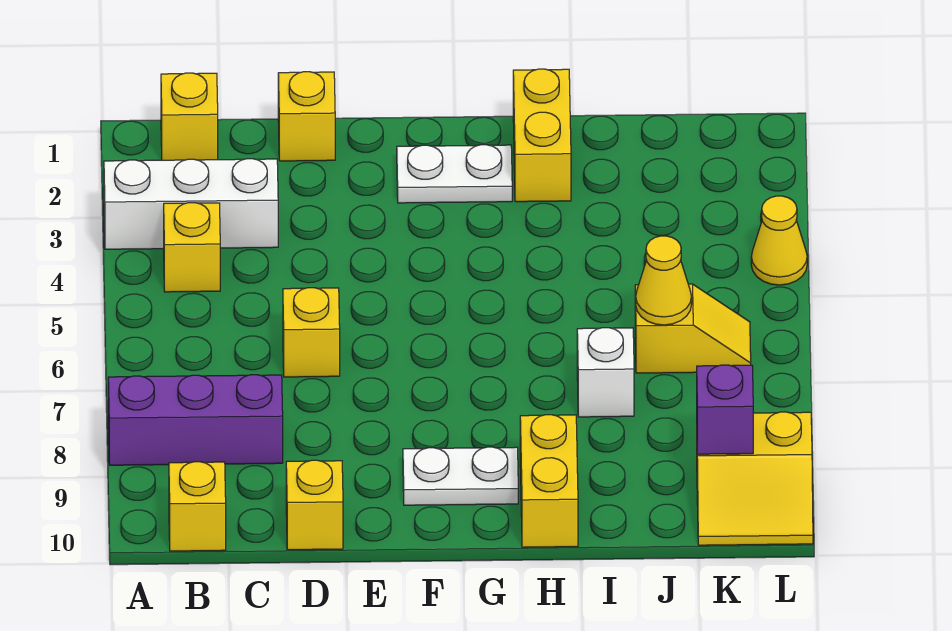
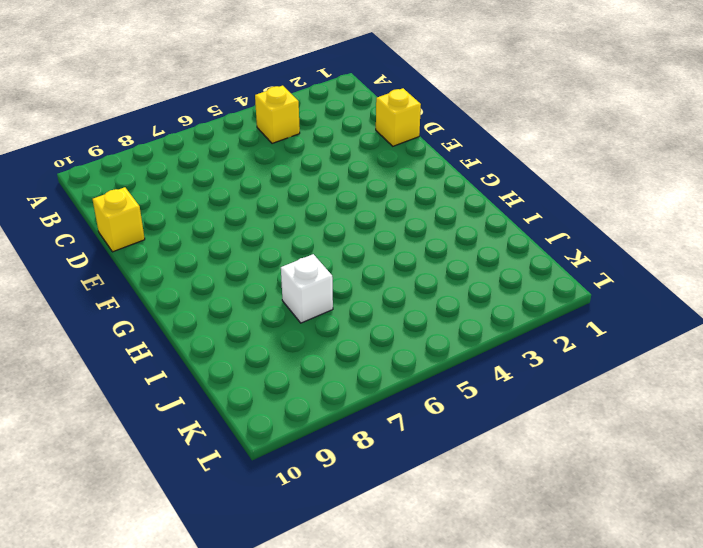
none -> white brick A3:C3 level 1
none -> purple brick A8:C8 level 1
none -> yellow brick B1 level 1

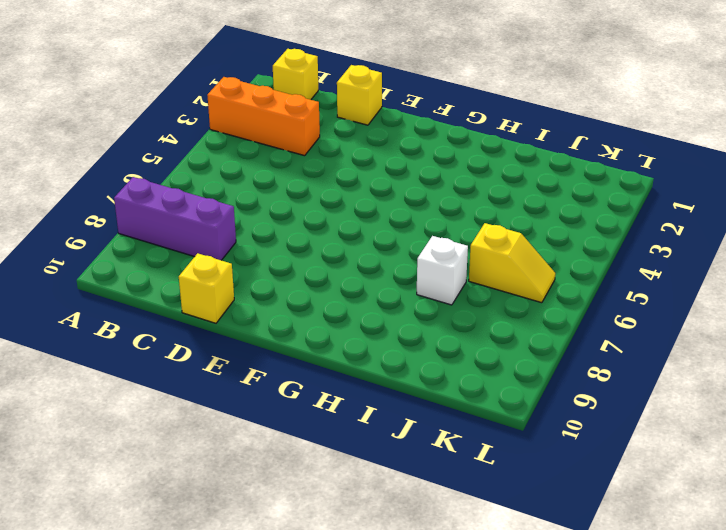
orange brick A3:C3 level 1 -> white brick A3:C3 level 1
none -> yellow brick B4 level 1
none -> yellow brick B10 level 1
none -> yellow brick D6 level 1

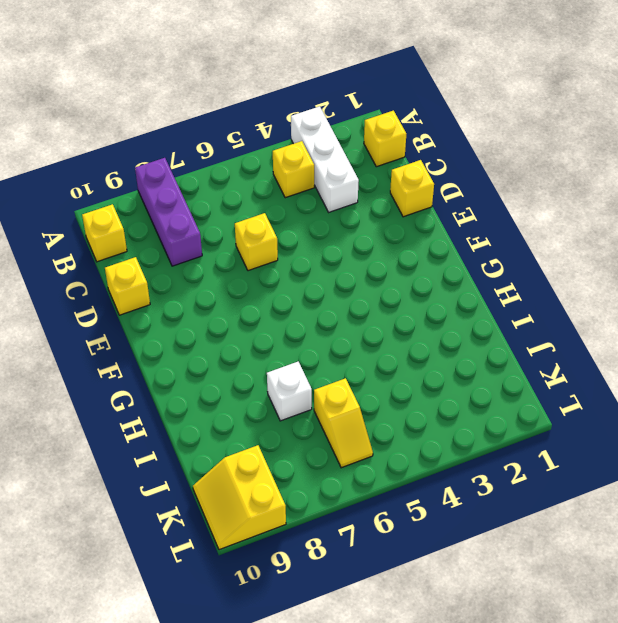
none -> white plate F2:G2 level 1
none -> white plate F9:G9 level 1
none -> yellow brick H1:H2 level 1

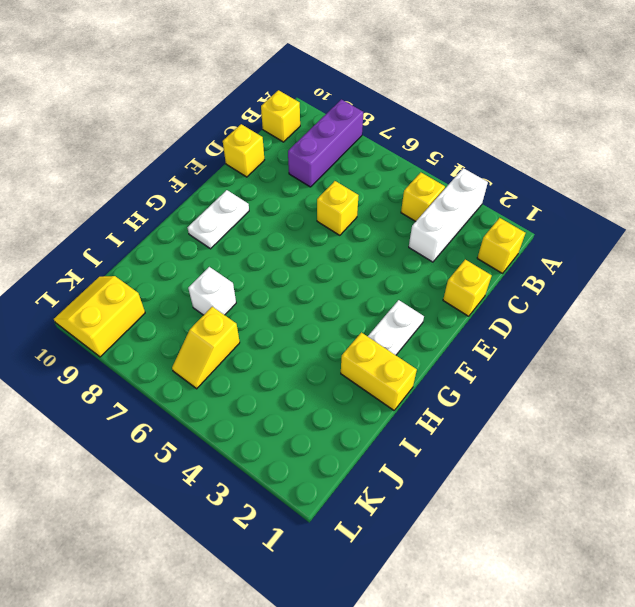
none -> yellow brick H9:H10 level 1
none -> yellow cone L4 level 1
none -> yellow cone J6 level 2

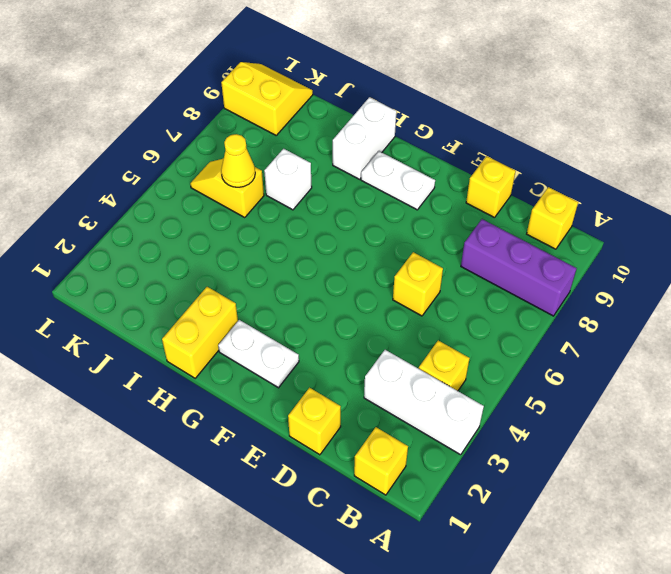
white brick H9:H10 level 1 -> yellow brick H9:H10 level 1
none -> yellow cone L4 level 1
none -> purple brick K9 level 2

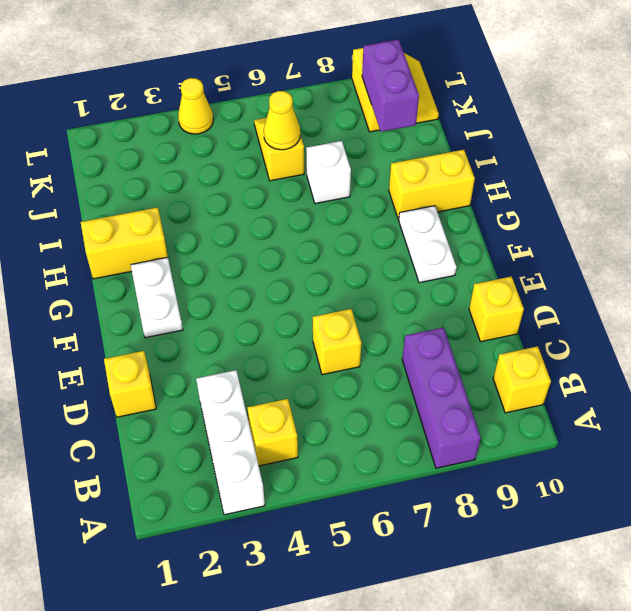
purple brick J9:K9 level 2 -> purple brick K9 level 2
none -> yellow brick B1 level 1

